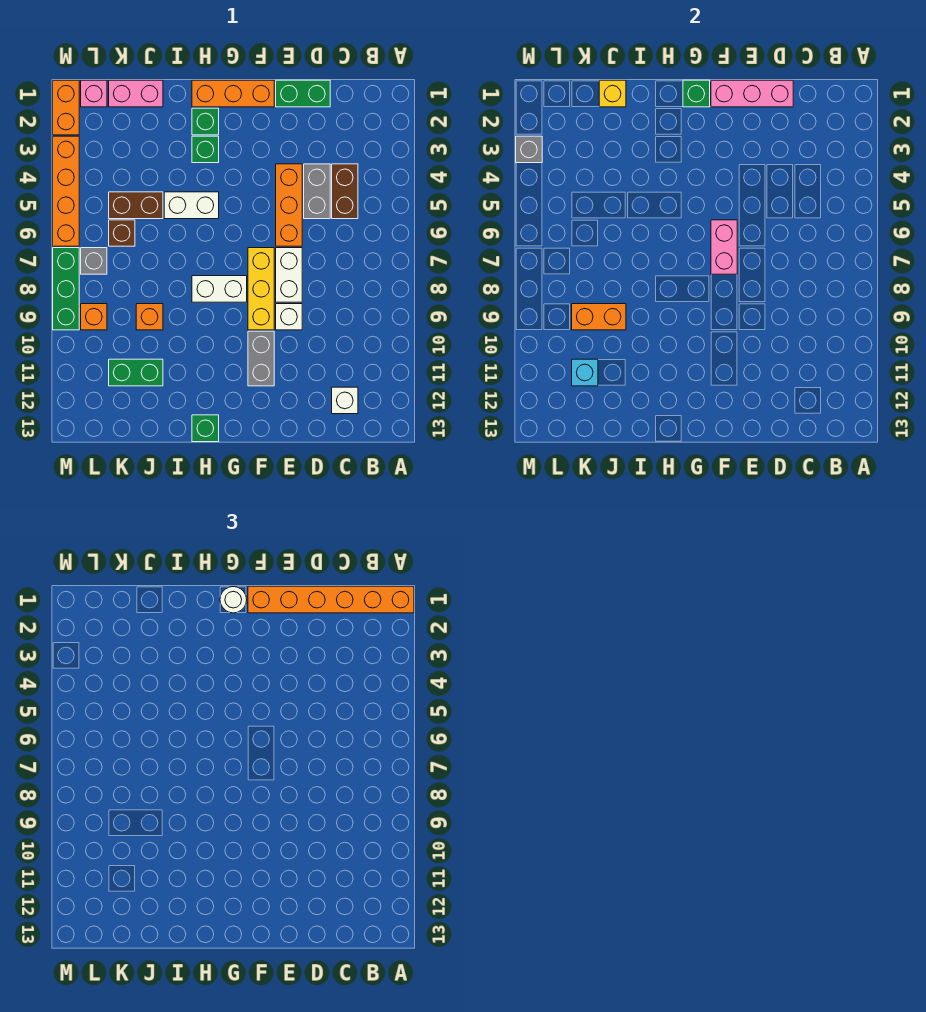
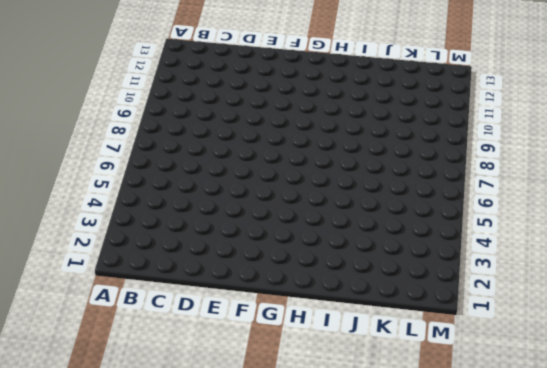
none -> brown brick C4:C5 level 1
none -> white brick C12 level 1
none -> green brick D1:E1 level 1
none -> grey brick D4:D5 level 1

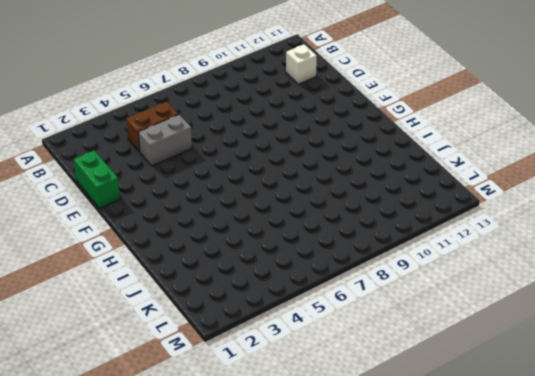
none -> orange brick E4:E6 level 1
none -> white brick E7:E8 level 1
none -> white brick E9 level 1
none -> orange brick F1:H1 level 1

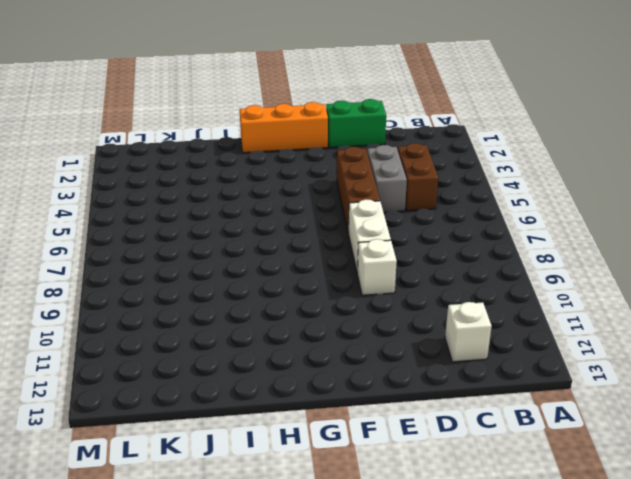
brown brick E4:E6 level 1 -> orange brick E4:E6 level 1
none -> yellow brick F7:F9 level 1
none -> grey brick F10:F11 level 1
none -> white brick G8:H8 level 1
none -> green brick H2 level 1

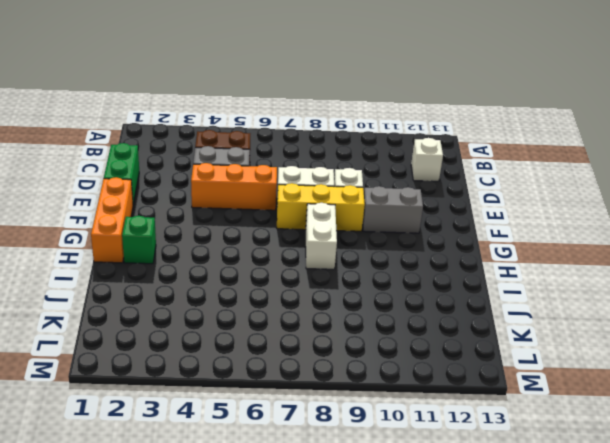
none -> green brick H3 level 1
none -> white brick H5:I5 level 1
none -> green brick H13 level 1
none -> pink brick J1:K1 level 1

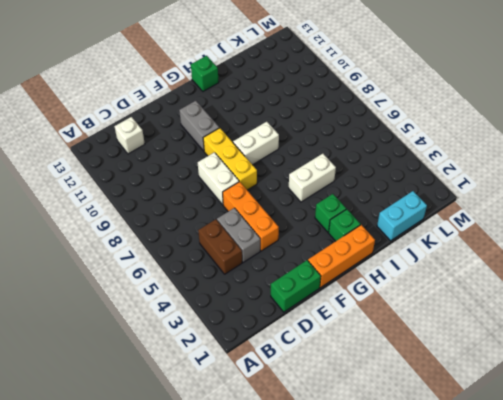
cyan brick J1:K1 level 1 -> pink brick J1:K1 level 1
none -> white brick E9 level 1
none -> brown brick J5:K5 level 1
none -> orange brick J9 level 1
none -> green brick J11:K11 level 1

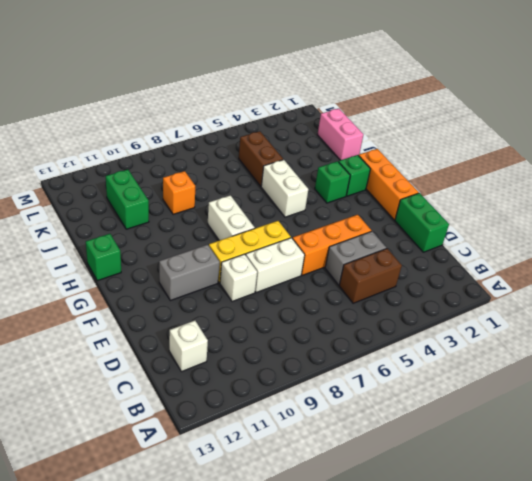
none -> brown brick K6 level 1
none -> pink brick L1 level 1
none -> grey brick L7 level 1
none -> orange brick L9 level 1

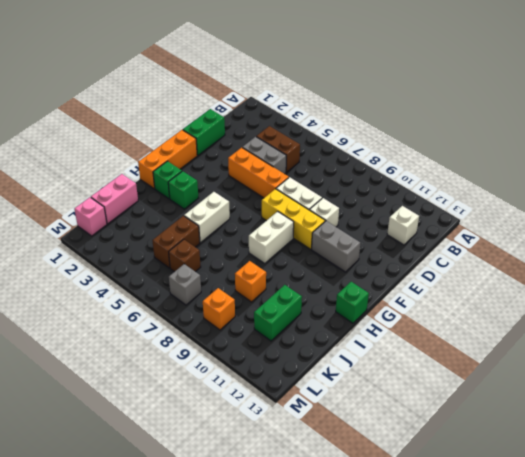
none -> orange brick M1:M2 level 1
none -> orange brick M3:M6 level 1
none -> green brick M7:M9 level 1
none -> pink brick D1:F1 level 2

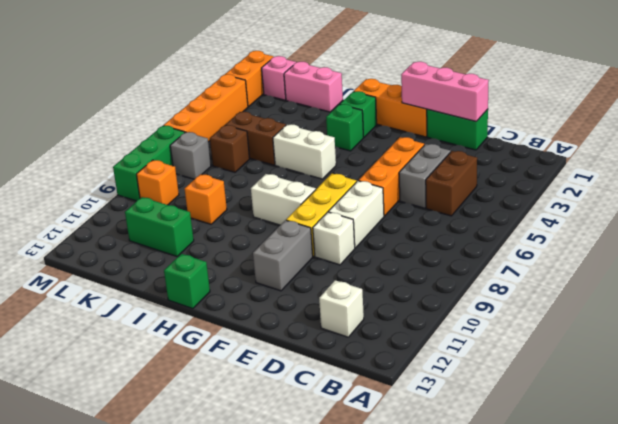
none -> pink brick F6:F7 level 2
none -> green brick G1 level 2
none -> yellow brick J1 level 2
none -> orange brick J9:K9 level 2

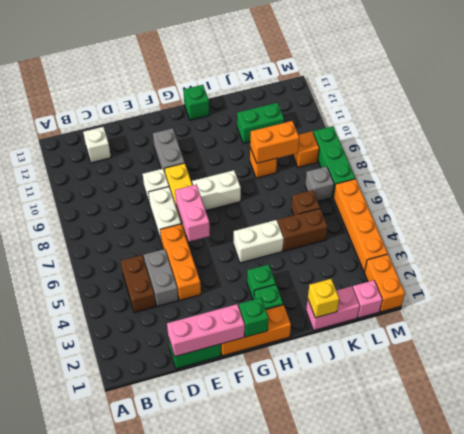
none -> cyan brick K11 level 2
none -> grey brick M3 level 2
none -> orange brick A1:F1 level 3
none -> white round brick G1 level 3

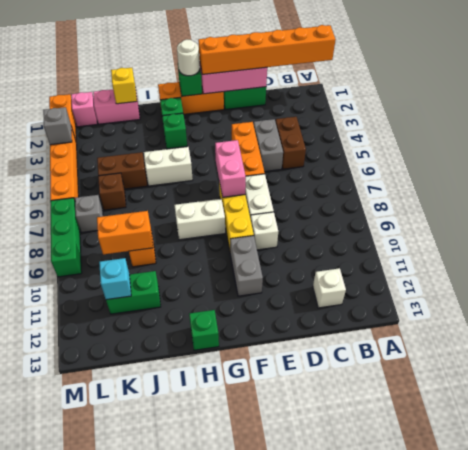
none -> orange brick L9 level 1

